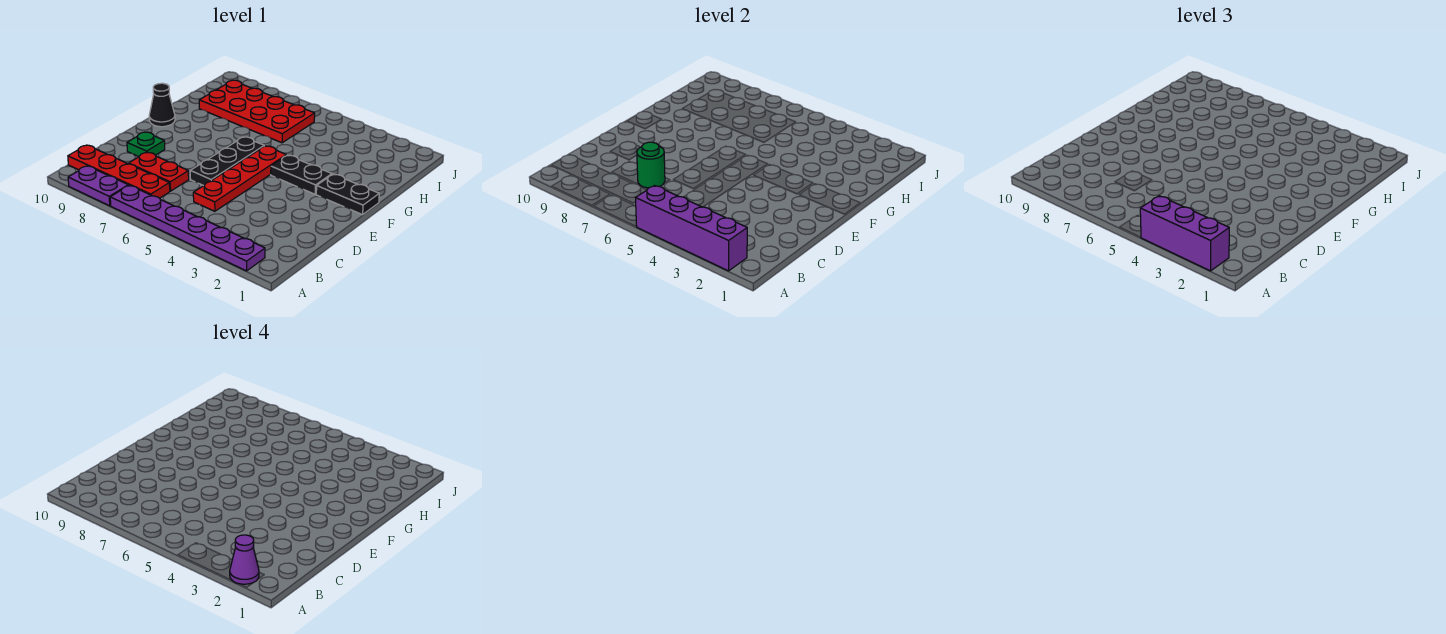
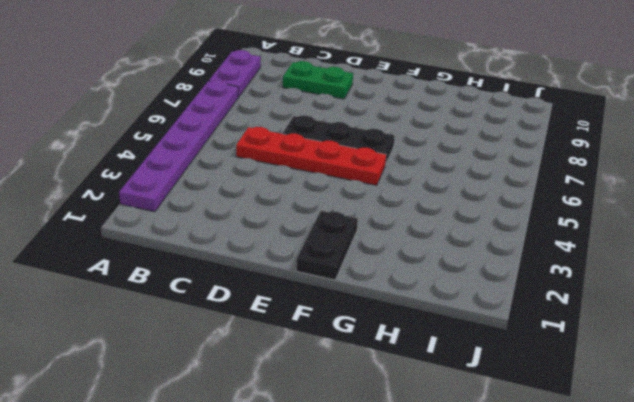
green plate C9:D9 level 1 -> green plate D9 level 1
none -> red plate B7:B10 level 1
none -> red plate C7:C8 level 1
none -> black plate F3:F4 level 1

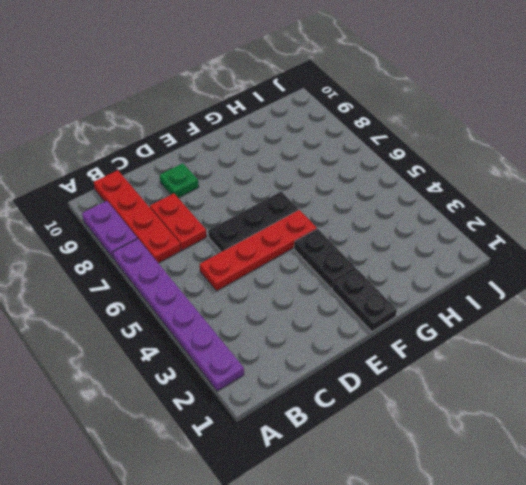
none -> black cone F10 level 1
none -> red plate H6:I9 level 1
none -> purple brick A2:A5 level 2

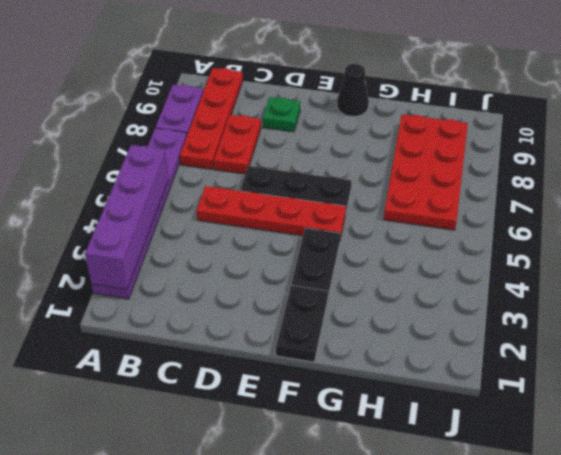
none -> green round brick C7 level 2
none -> purple brick A2:A4 level 3
none -> purple cone A2 level 4

